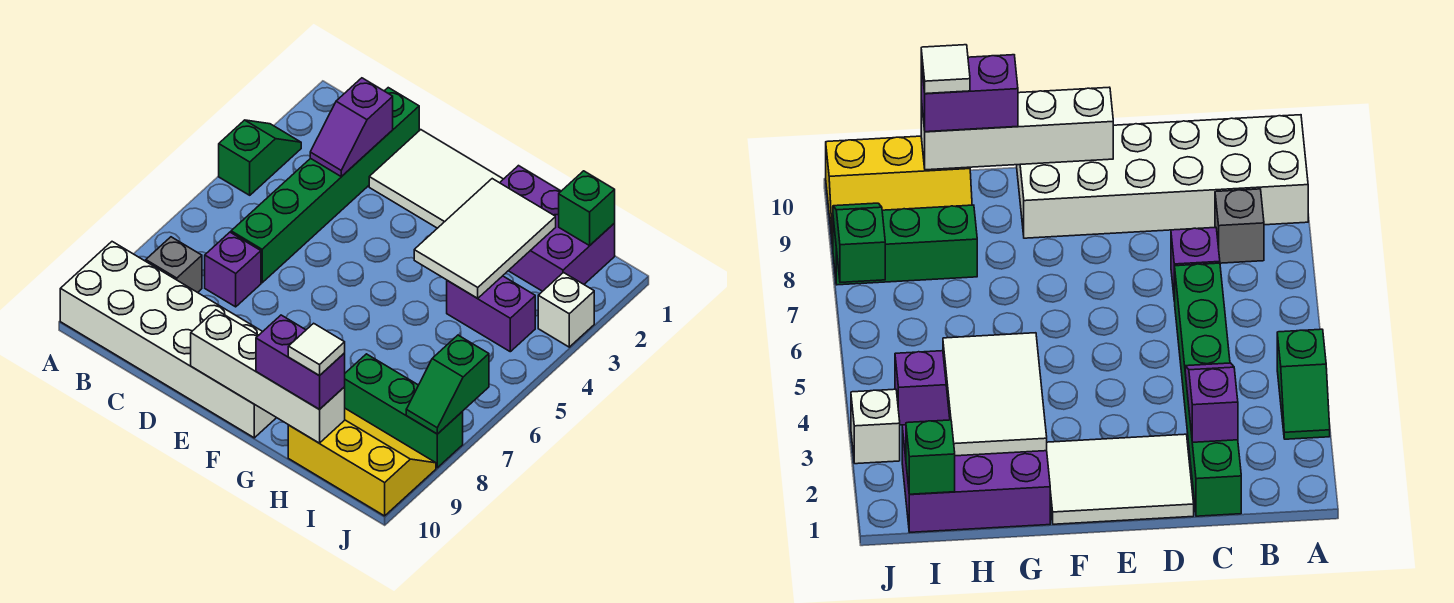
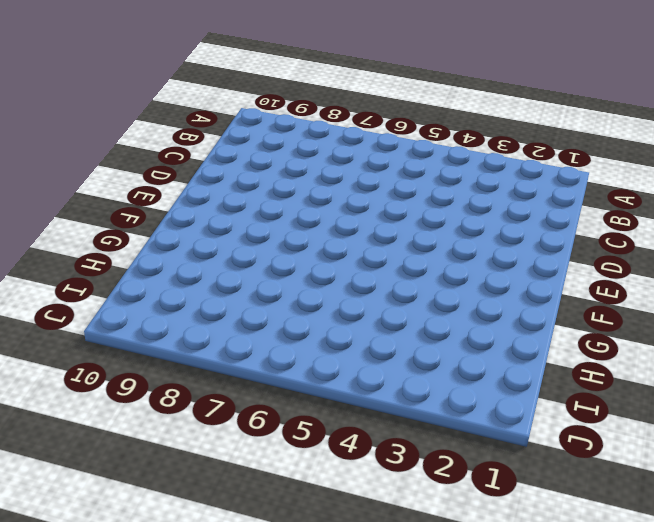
none -> green slope A3:A4 level 1 top 4
none -> white brick A9:F10 level 1
none -> grey brick B8 level 1

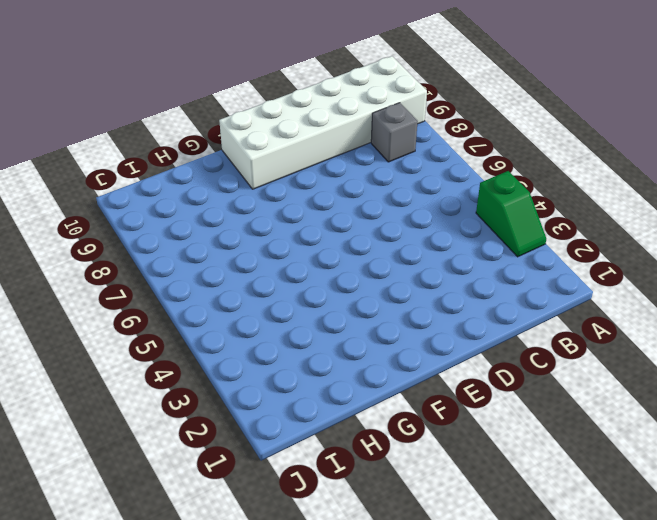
none -> green brick C1:C6 level 1
none -> purple brick C7 level 1
none -> white tile D1:F2 level 1

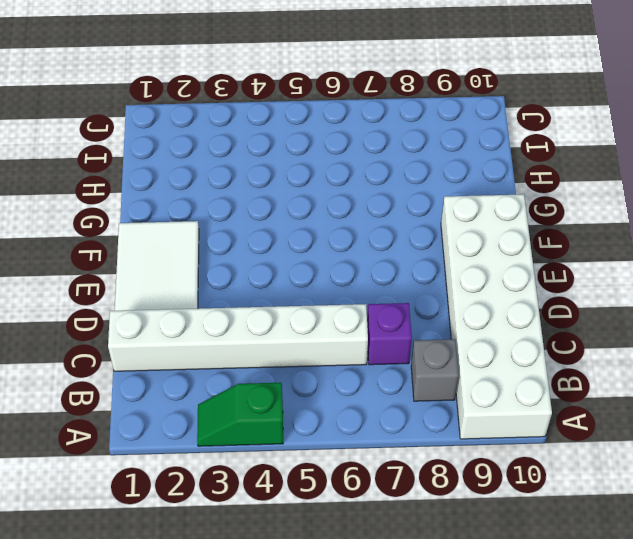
white brick C1:C6 level 1 -> green brick C1:C6 level 1
none -> purple brick G1:I2 level 1
none -> purple brick H4:I4 level 1
none -> green brick H8:J8 level 1

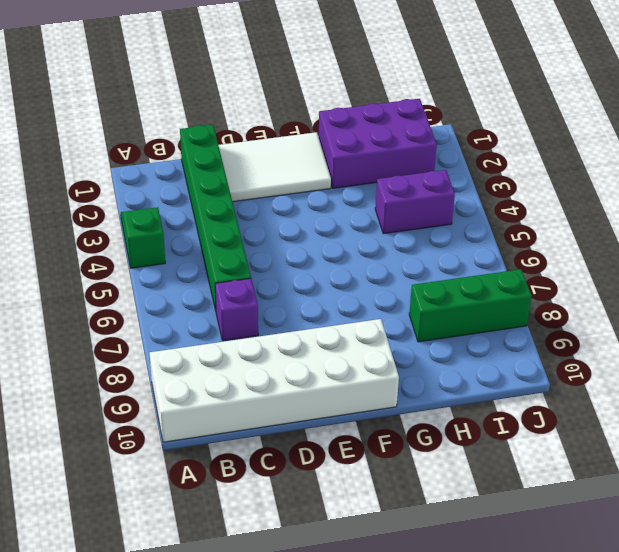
none -> grey brick B8 level 1
none -> yellow slope H9:J10 level 1 top 10
none -> white brick J3 level 1

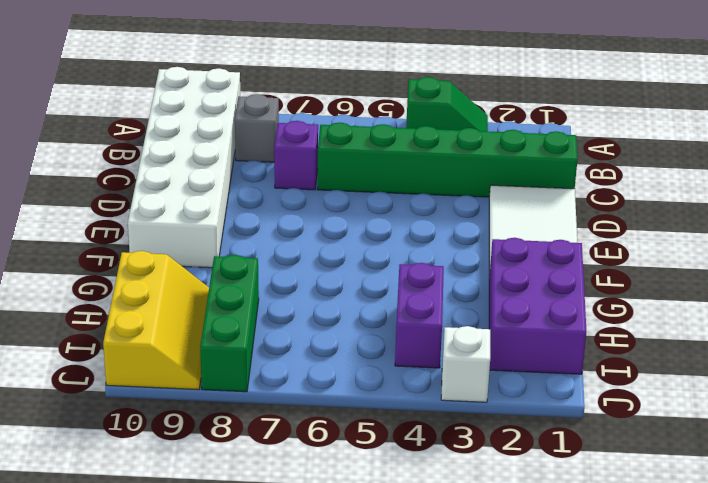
none -> purple slope C2:C3 level 2 top 2
none -> white brick E10:H10 level 2
none -> white tile G2:H4 level 2

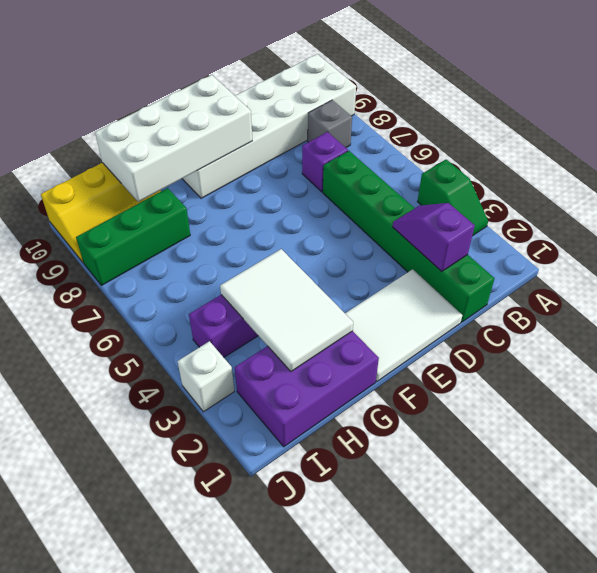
white brick E9:H10 level 2 -> white brick E10:H10 level 2
none -> green brick I1 level 2
none -> green slope J7:J8 level 2 top 7
none -> purple brick G10:H10 level 3

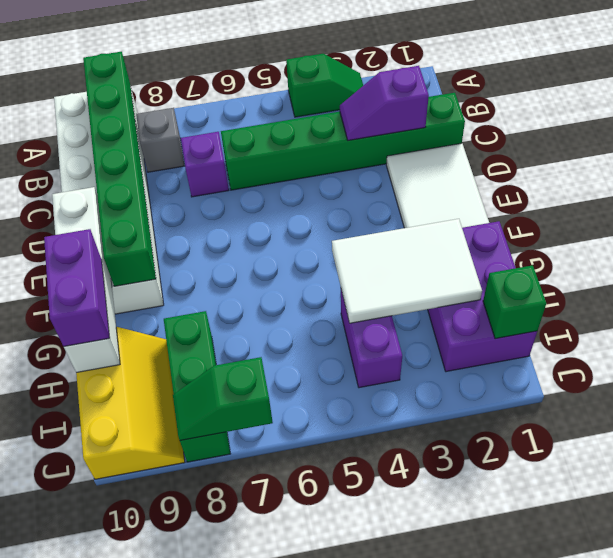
green brick A9:F9 level 2 -> none
none -> white brick J3 level 1
none -> white tile H10 level 4

